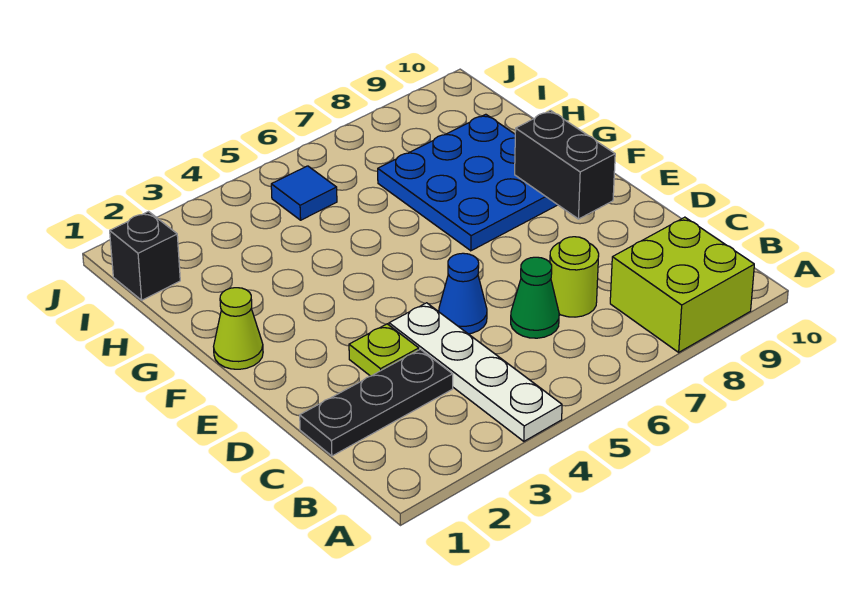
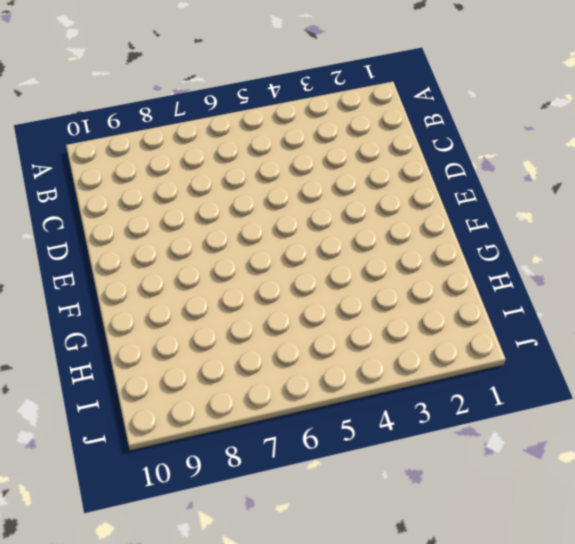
none -> white plate A4:D4 level 1
none -> lime brick A8:B9 level 1
none -> black plate C1:C3 level 1

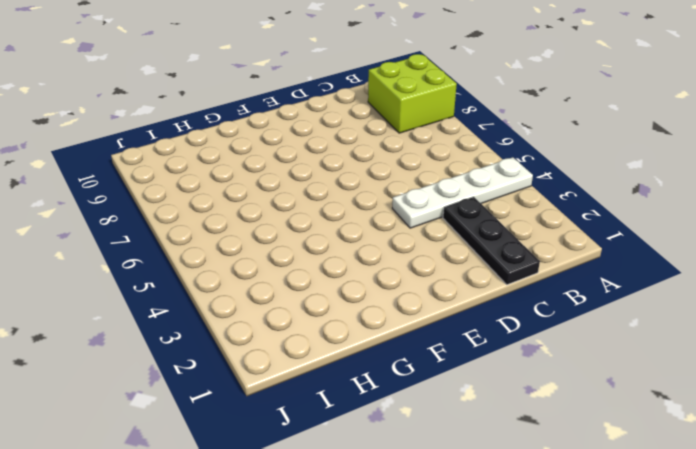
none -> green cone C6 level 1
none -> lime round brick C7 level 1
none -> lime plate D3 level 1

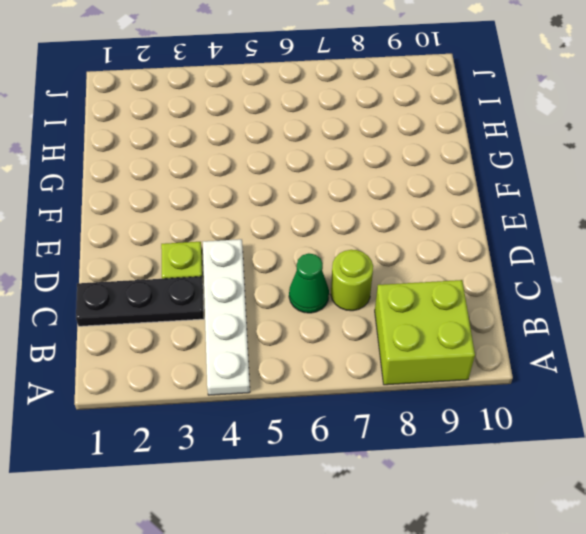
none -> blue cone D5 level 1
none -> lime cone F1 level 1
none -> blue plate F7:H9 level 1

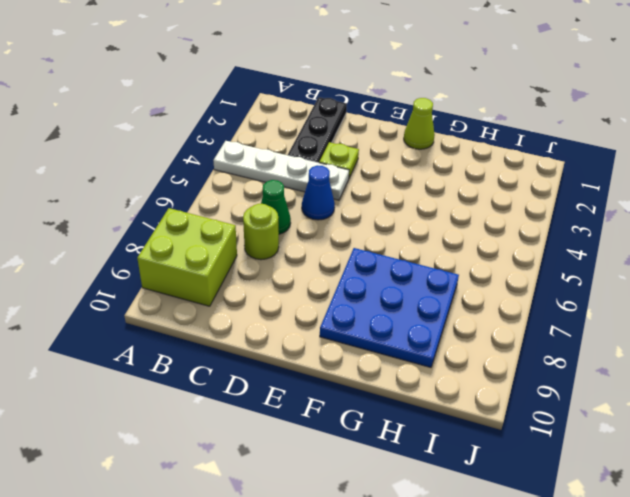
none -> black brick I1 level 1
none -> blue tile I5 level 1
none -> black brick E9:F9 level 2

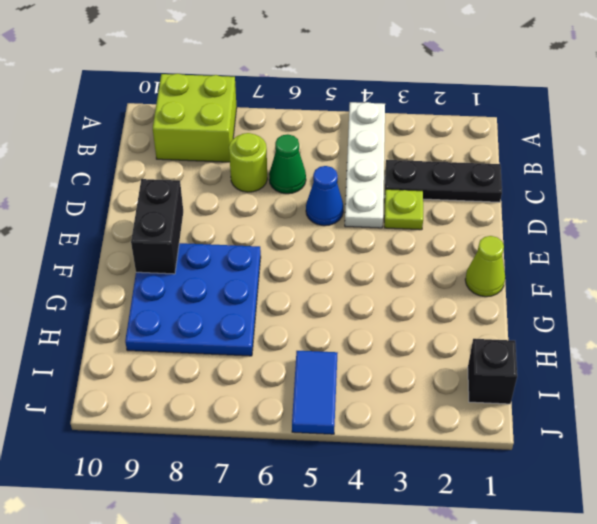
blue tile I5:J5 level 1 -> blue tile I5 level 1

